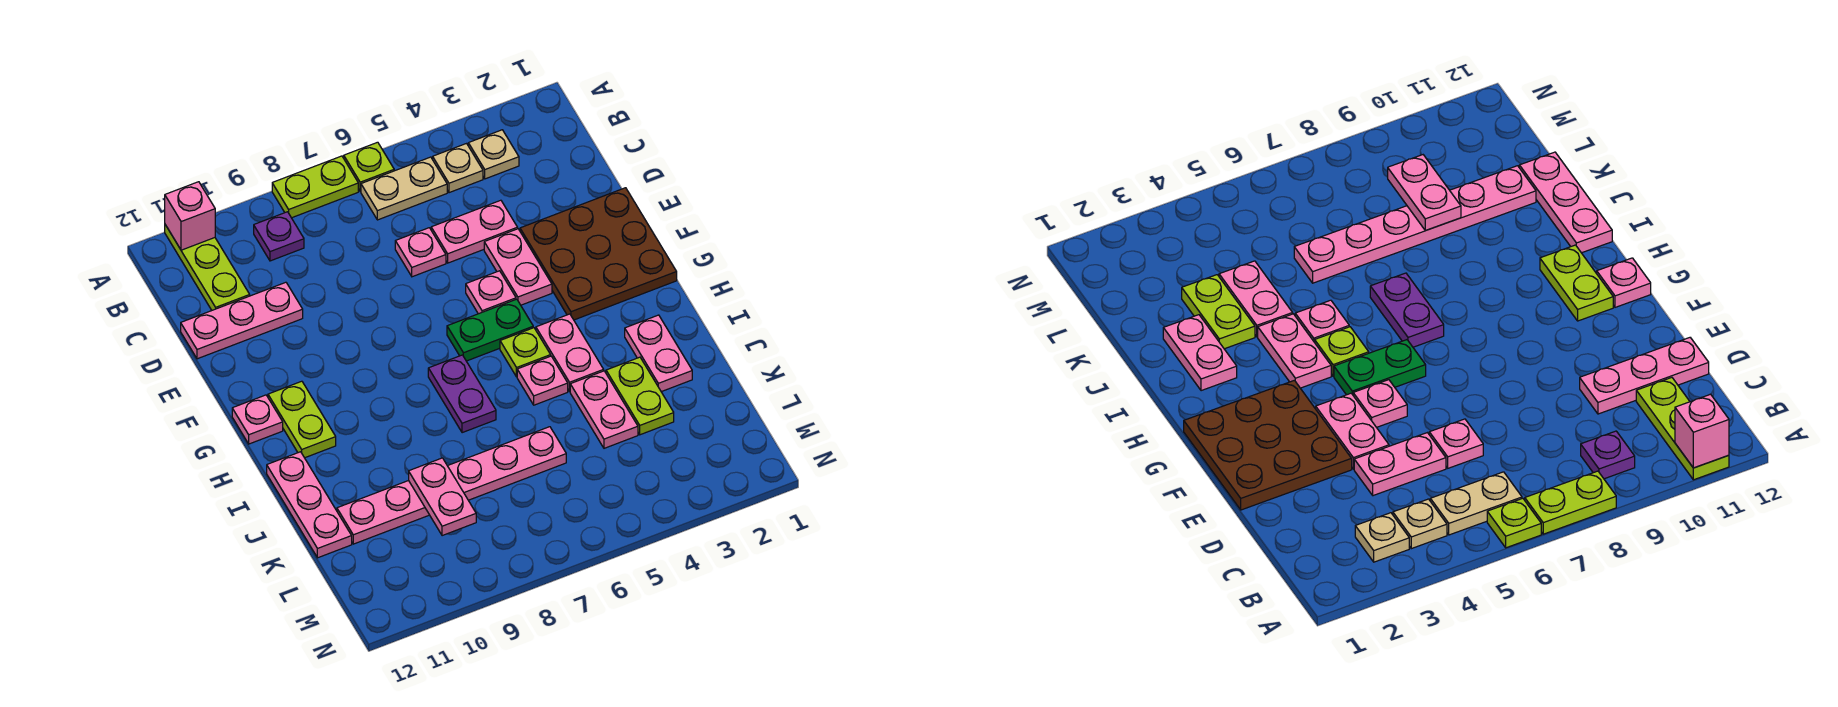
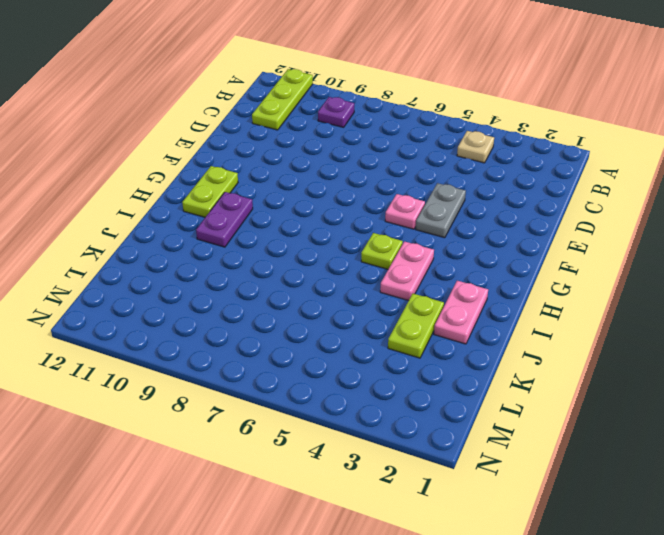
grey plate E4:F4 level 1 -> pink plate E4:F4 level 1
purple plate H10:I10 level 1 -> purple plate H7:I7 level 1
none -> lime plate A6 level 1
none -> lime plate A7:A8 level 1
none -> tan plate B3 level 1

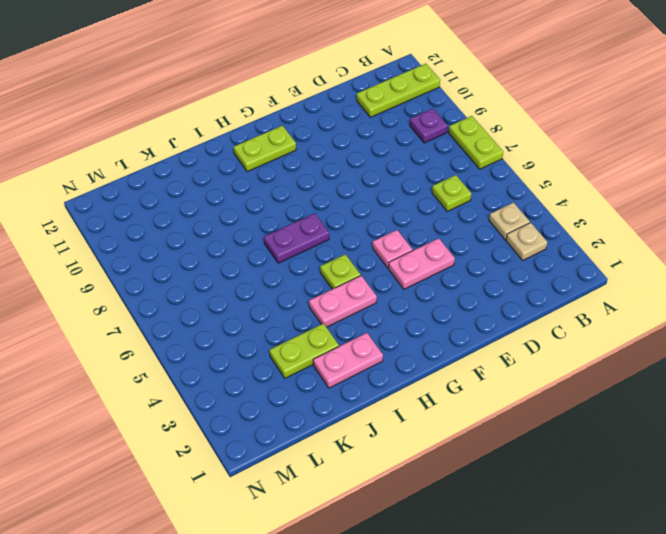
lime plate C6 level 1 -> lime plate A6 level 1
none -> tan plate B5:B6 level 1
none -> pink plate D4:D5 level 1
none -> pink plate D6 level 1

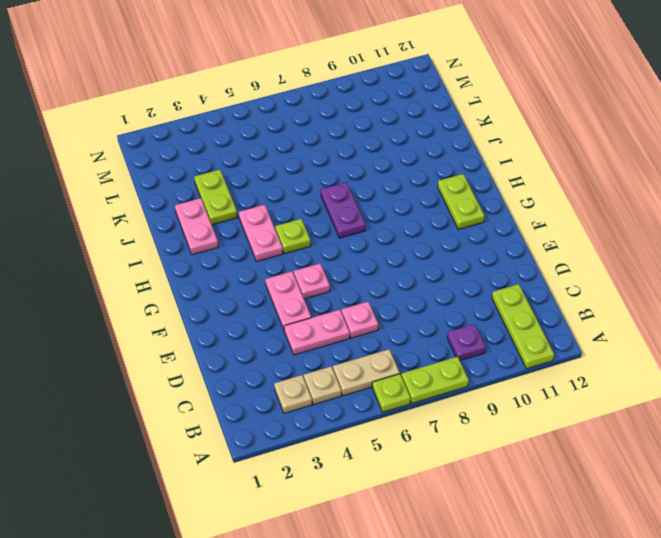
none -> pink plate D10:D12 level 1
none -> brown plate E1:G3 level 1
none -> green plate G5:G6 level 1

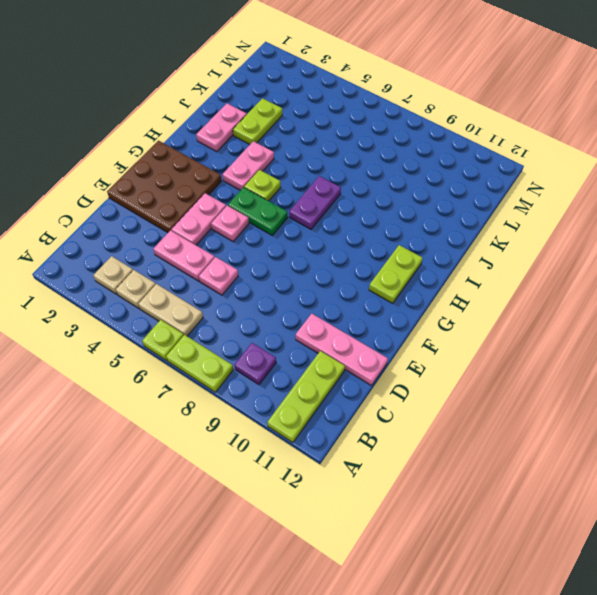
none -> pink plate G12 level 1
none -> pink plate I5 level 1
none -> pink plate I12:K12 level 1

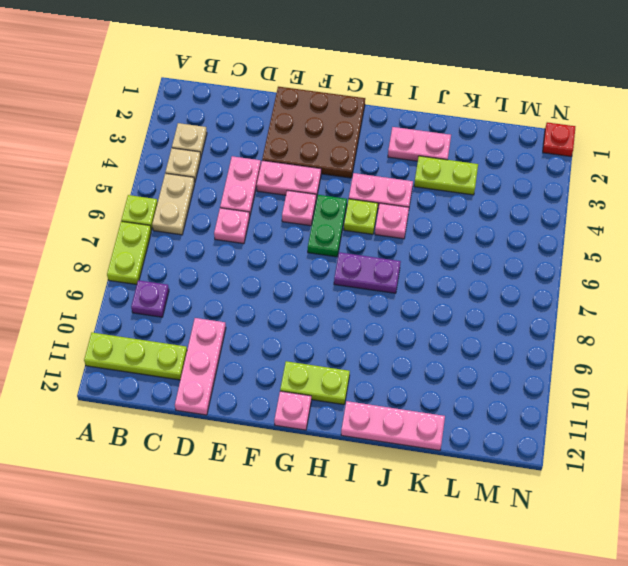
red plate N1 level 1 -> none
none -> pink plate J4:K4 level 1
none -> pink plate K6:K11 level 1
none -> pink brick A11 level 2

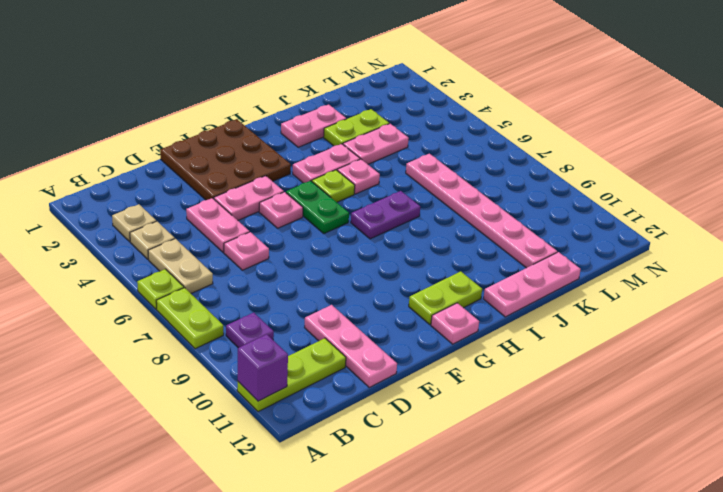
purple brick A11 level 2 -> pink brick A11 level 2
none -> pink plate K9:L9 level 2

